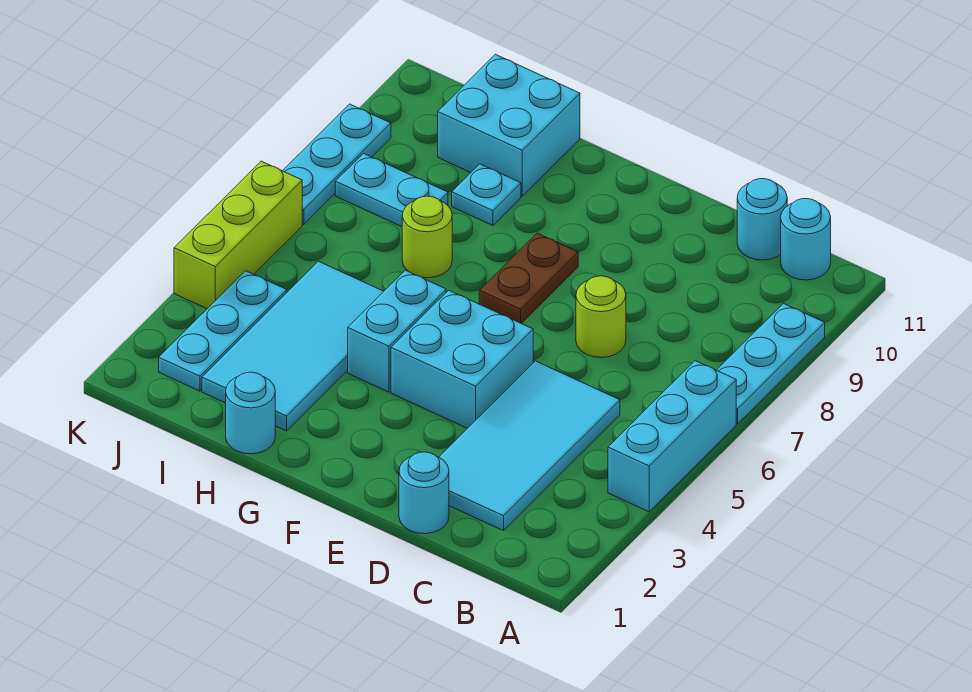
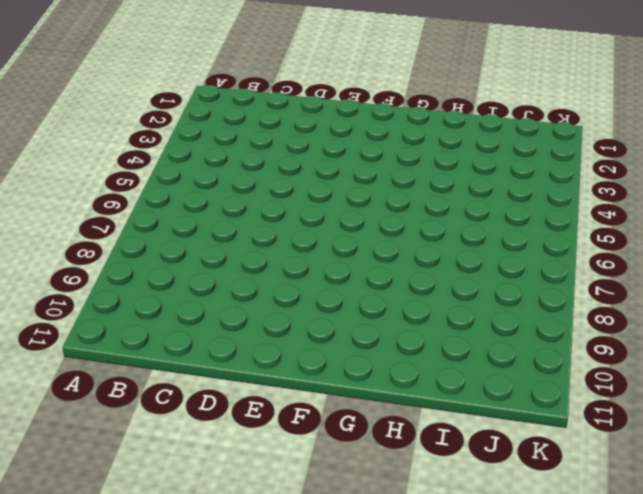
none -> cyan brick A4:A6 level 1
none -> cyan plate A7:A9 level 1
none -> cyan round brick B11 level 1

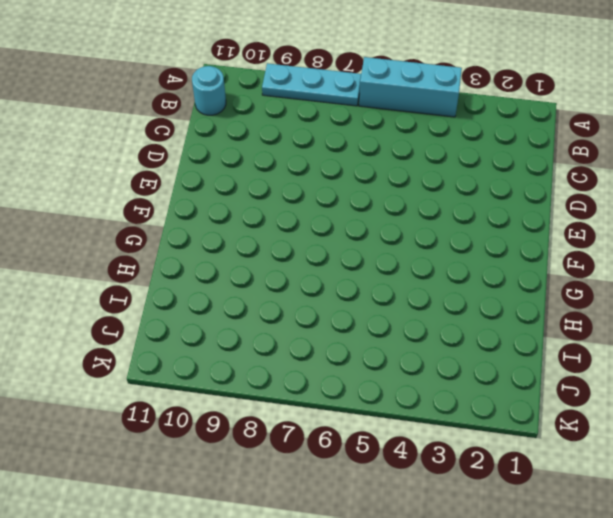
none -> cyan tile C2:D5 level 1
none -> cyan round brick C11 level 1
none -> cyan round brick D1 level 1

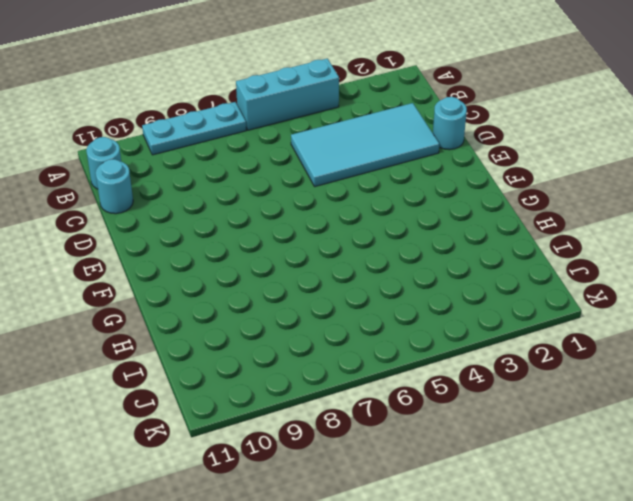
none -> lime round brick D7 level 1
none -> cyan brick E4:F5 level 1
none -> brown plate F7:F8 level 1

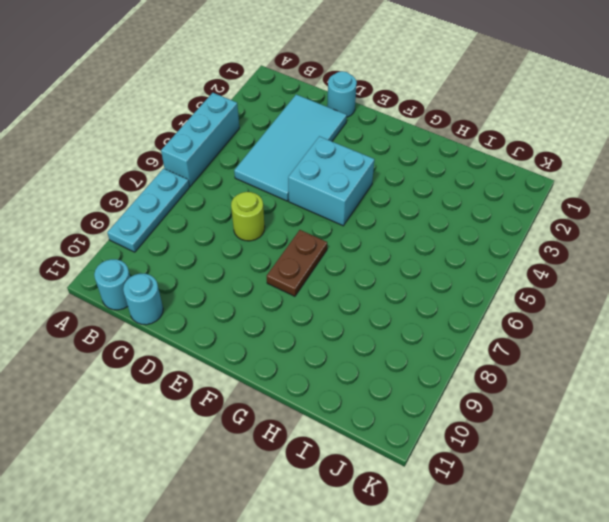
none -> cyan brick G4:G5 level 1
none -> cyan round brick H1 level 1
none -> cyan tile H2:I5 level 1

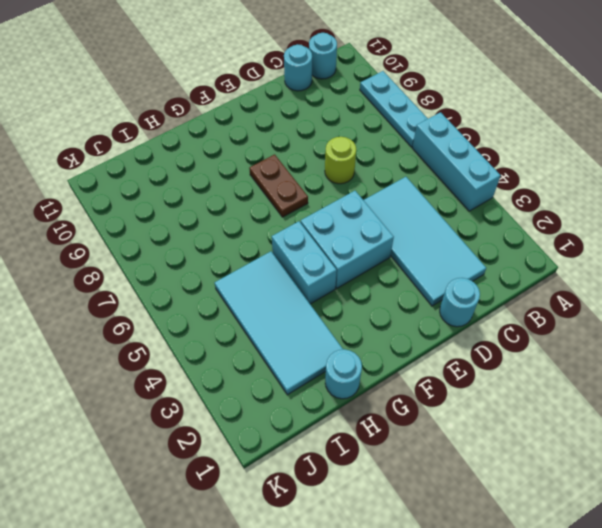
none -> lime round brick H7 level 1
none -> cyan plate H9 level 1
none -> cyan brick H10:I11 level 1

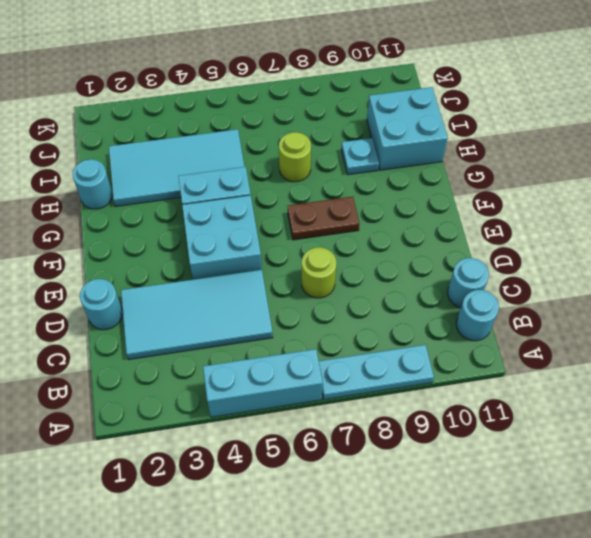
none -> cyan plate I8:J8 level 1
none -> cyan plate J2:J4 level 1
none -> lime brick K4:K6 level 1

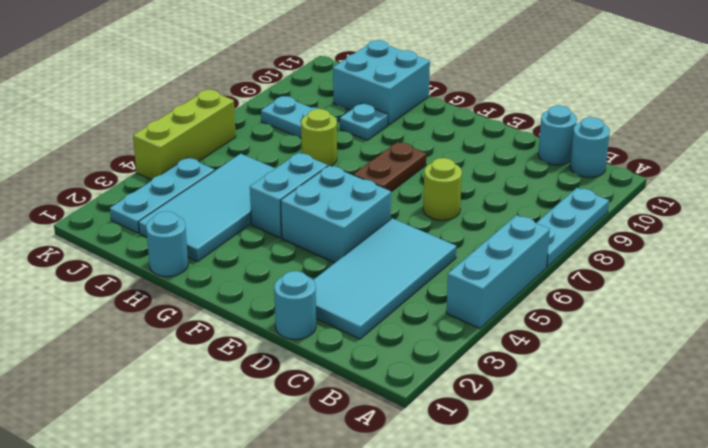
none -> cyan plate K7:K9 level 1

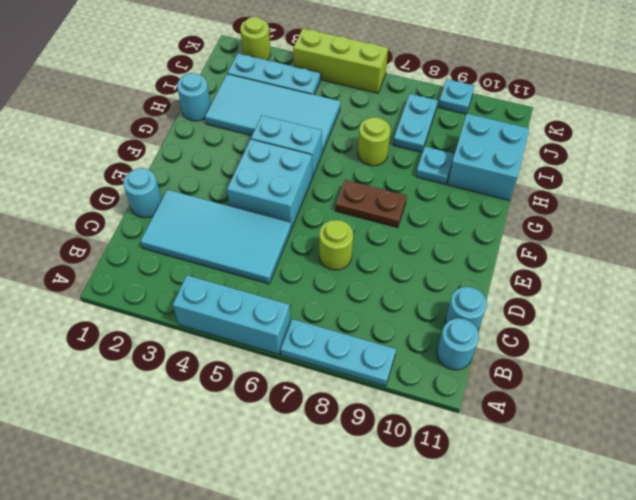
lime round brick K2 level 1 -> none
cyan plate K9 level 1 -> cyan plate K7:K9 level 1

